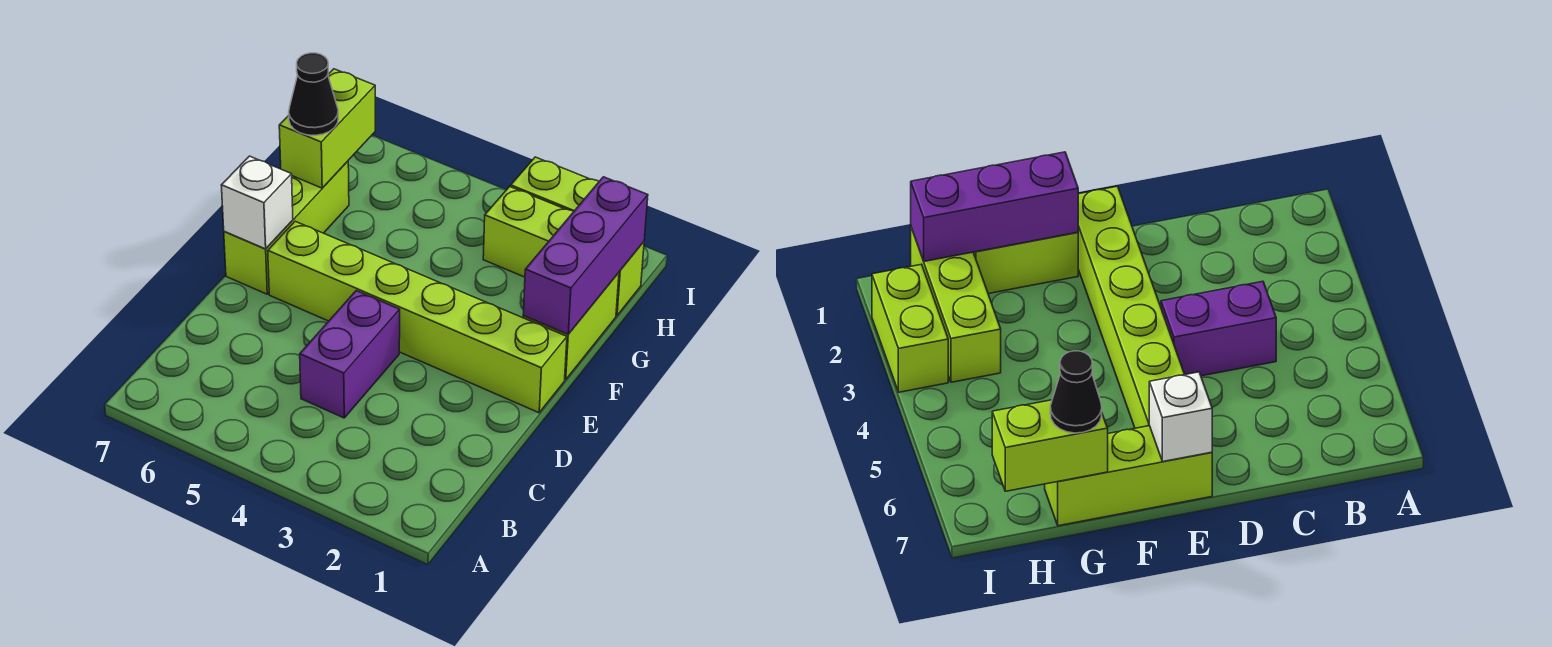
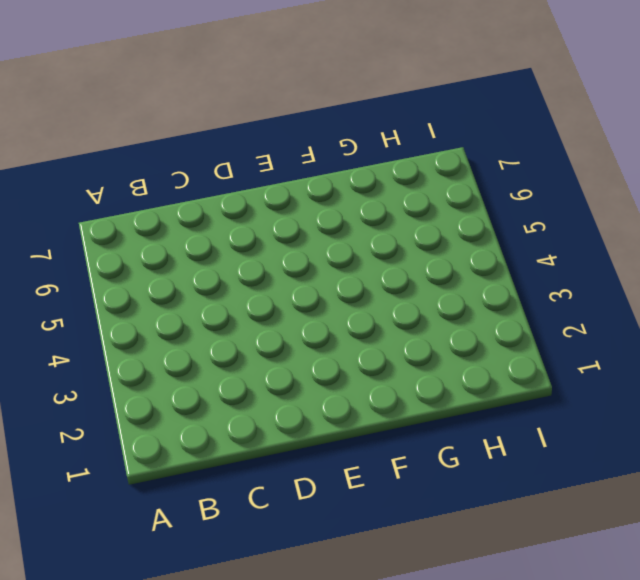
none -> purple brick C4:D4 level 1
none -> lime brick E1:E6 level 1

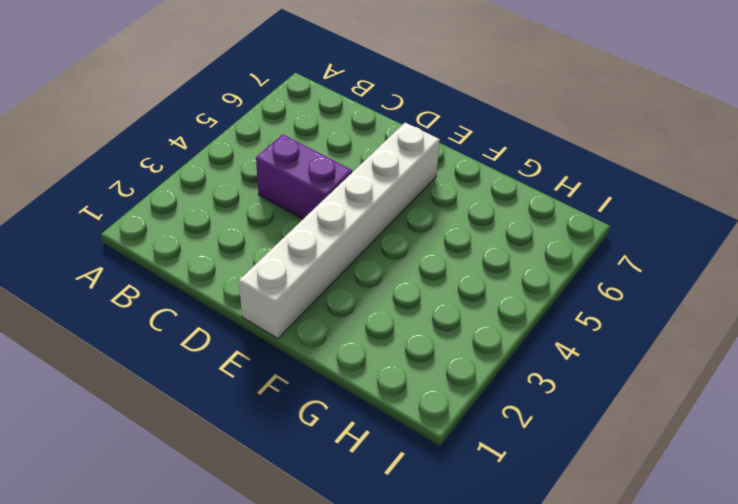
white brick E1:E6 level 1 -> lime brick E1:E6 level 1
none -> lime brick E7:G7 level 1
none -> lime brick F1:G1 level 1

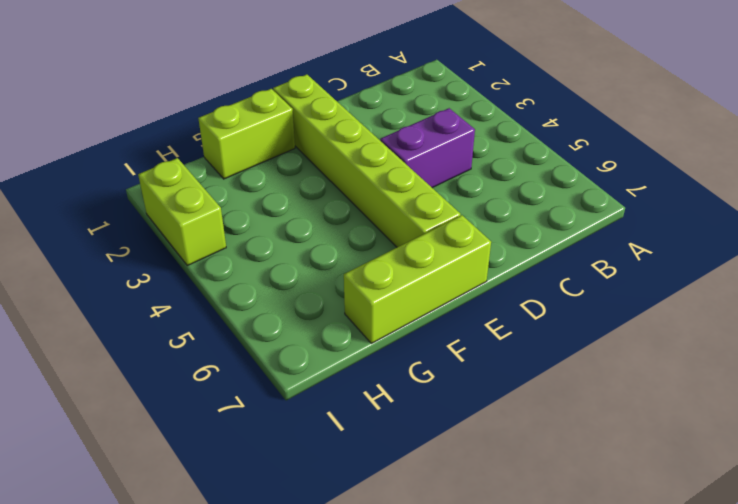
none -> lime brick H1:H3 level 1
none -> white brick E7 level 2

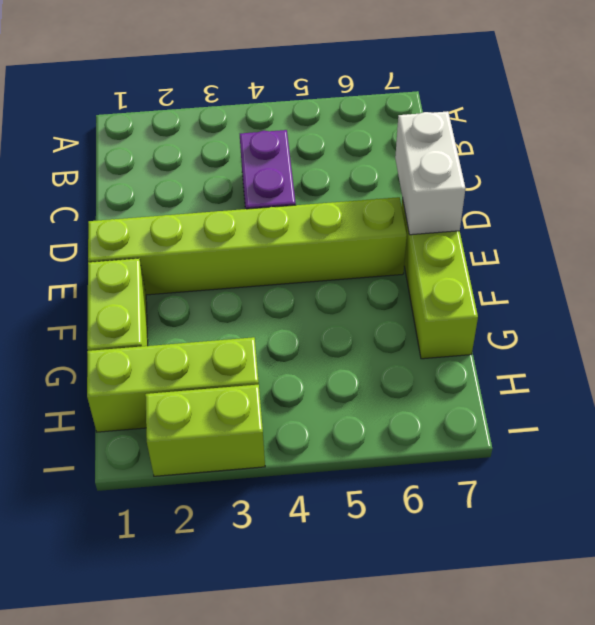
white brick D7:E7 level 2 -> white brick E7 level 2
none -> purple brick F1:H1 level 2
none -> lime brick G7:H7 level 2

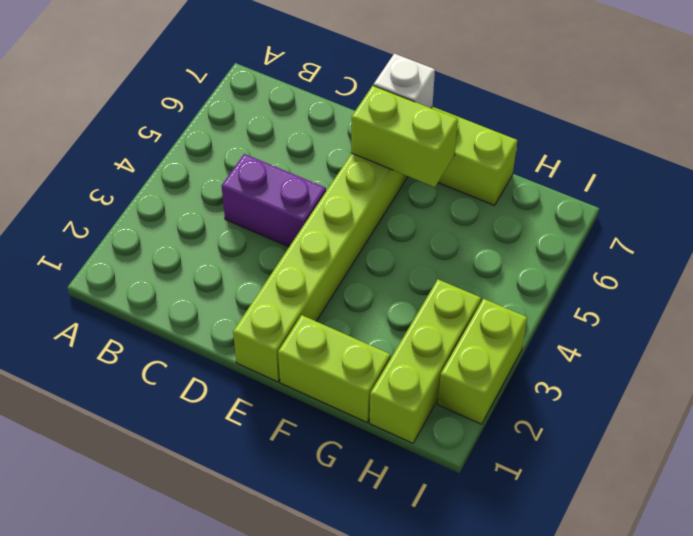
lime brick E6:F6 level 2 -> lime brick G7:H7 level 2
none -> purple brick F1:H1 level 2
none -> black cone G7 level 3

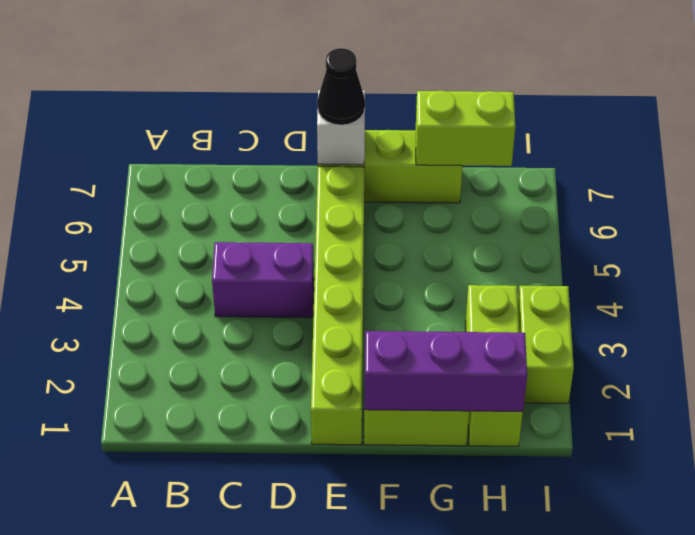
black cone E7 level 3 -> black cone G7 level 3

